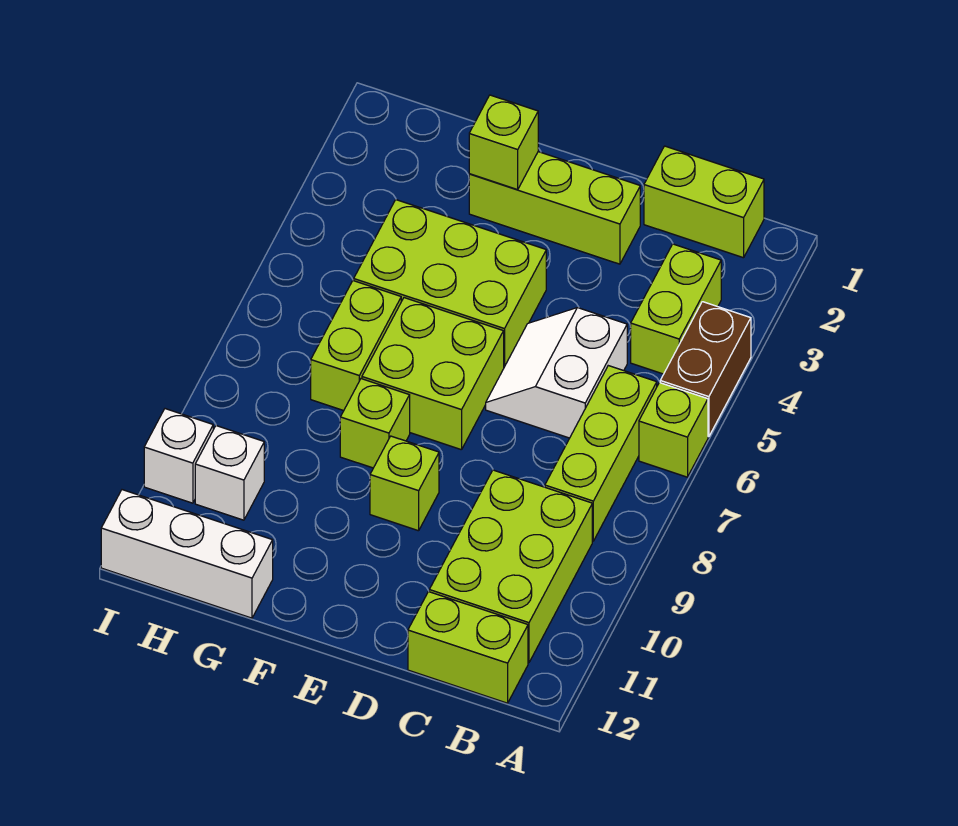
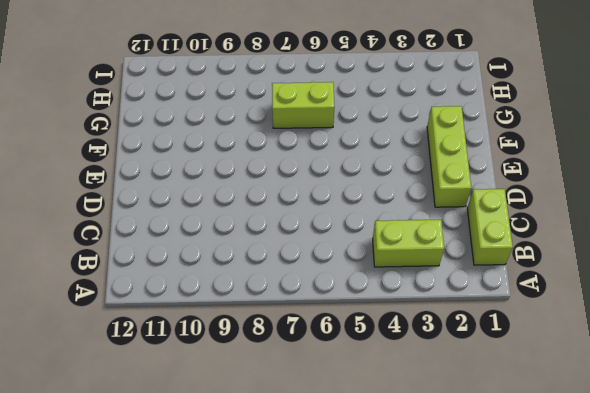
none -> brown brick A4:A5 level 1
none -> lime brick A6 level 1
none -> lime brick B6:B8 level 1

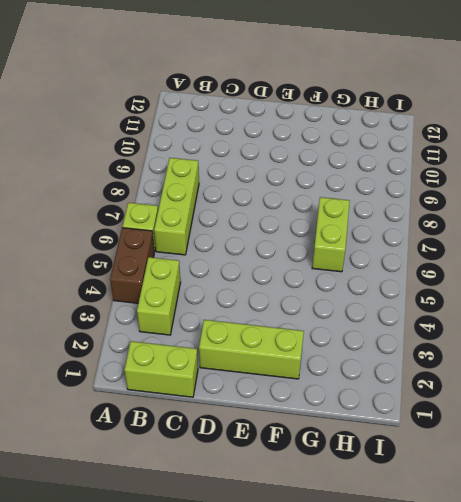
none -> lime brick B9:C11 level 1
none -> lime brick B12:C12 level 1
none -> white slope C5:D6 level 1 top C

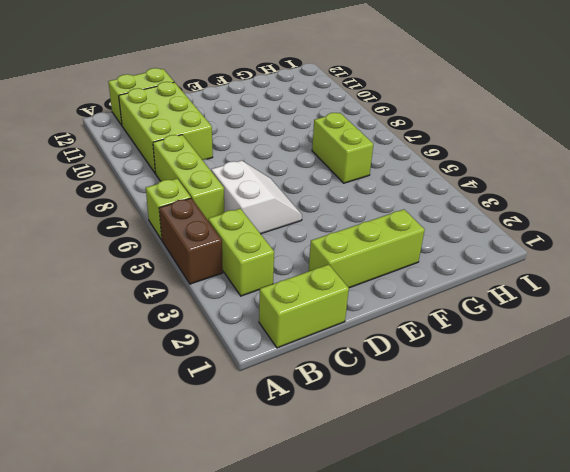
none -> lime brick E4:G5 level 1
none -> lime brick E6:F7 level 1
none -> lime brick E9 level 1

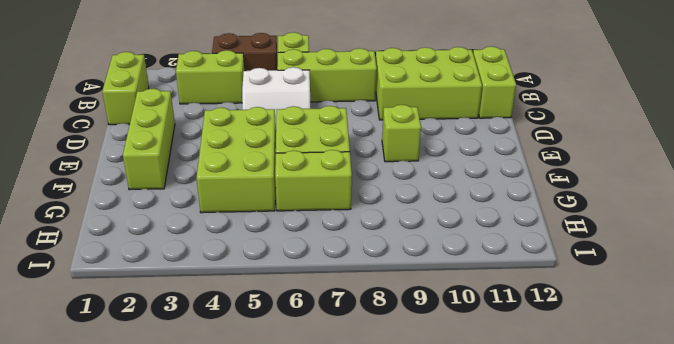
none -> lime brick F8 level 1
none -> white brick G12:I12 level 1
none -> white brick H10 level 1

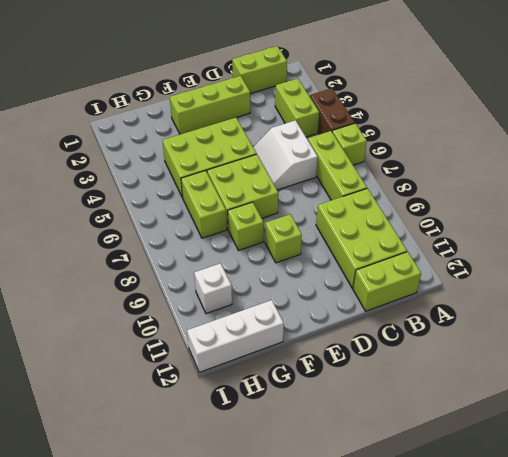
none -> white brick I10 level 1
none -> lime brick F2 level 2

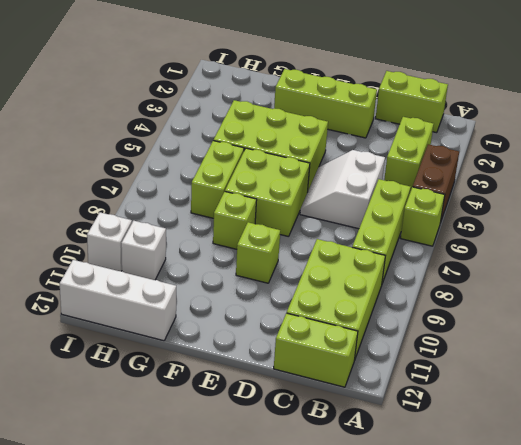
none -> lime brick F2 level 2

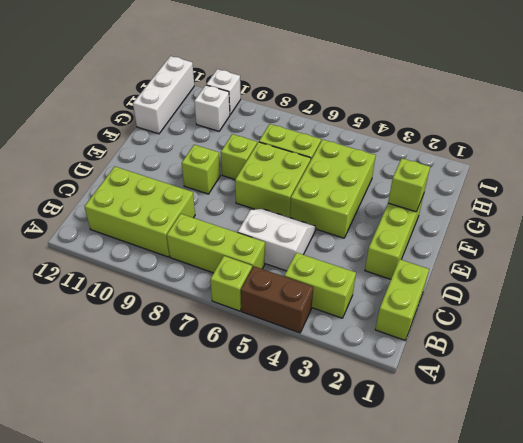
none -> lime brick B12:C12 level 1

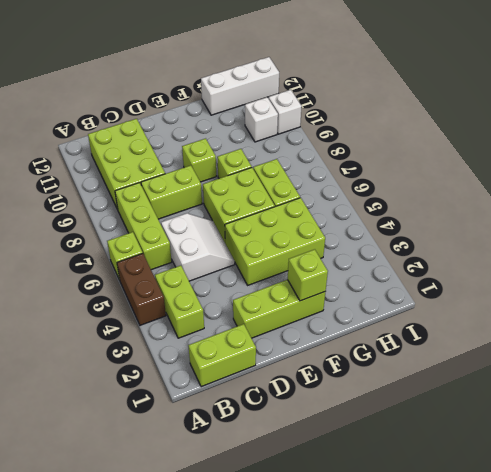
lime brick C8:D8 level 1 -> lime brick B12:C12 level 1

